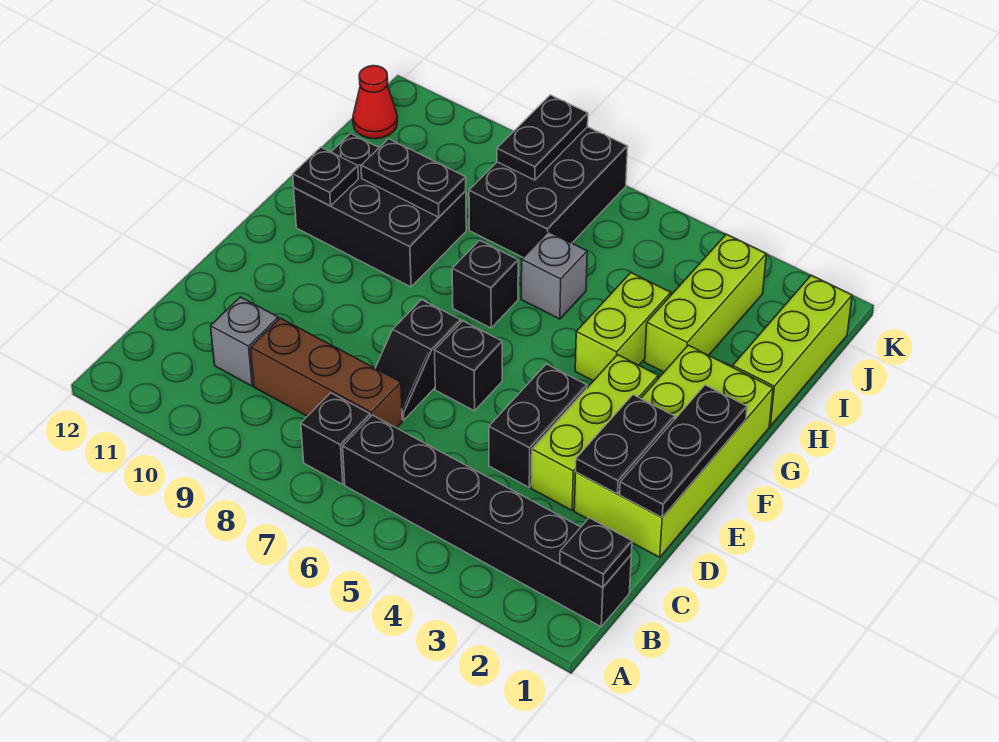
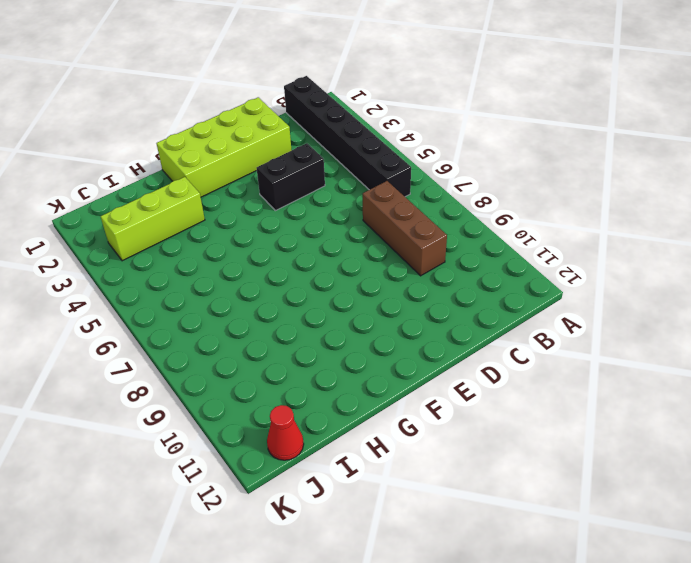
none -> black brick B7 level 1
none -> grey brick C10 level 1
none -> lime brick D3:F3 level 1

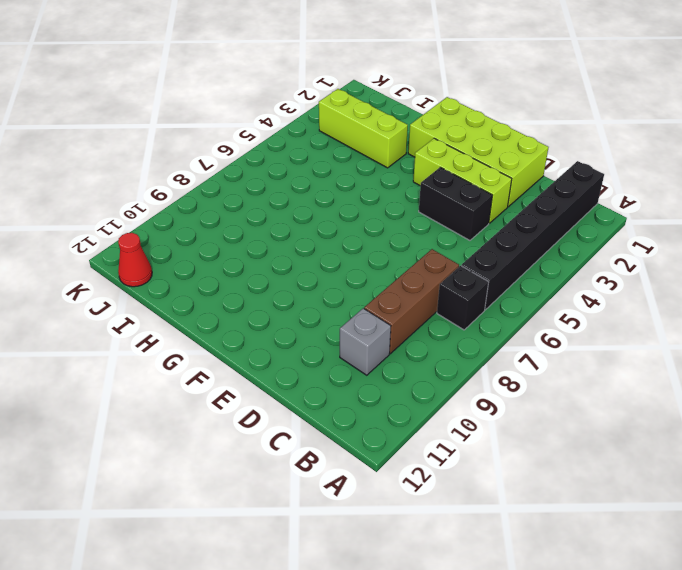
none -> black slope D7:E7 level 1 top E
none -> black brick E6 level 1
none -> lime brick G4:H4 level 1

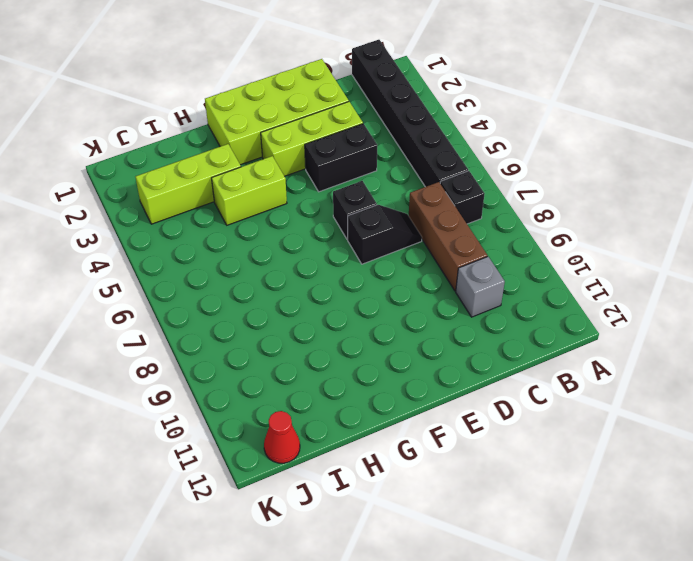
none -> black brick G7 level 1
none -> black brick G9:H11 level 1
none -> lime brick H1:J1 level 1

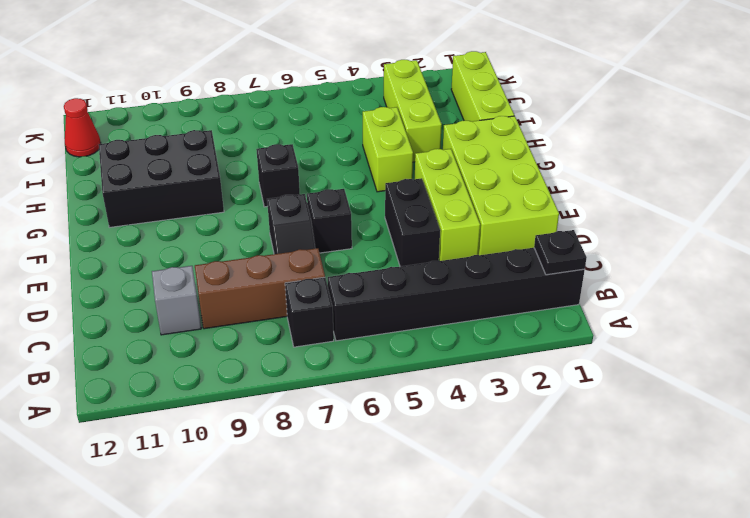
none -> grey brick H6 level 1
none -> black brick I7:K8 level 1
none -> black plate D1:F1 level 2

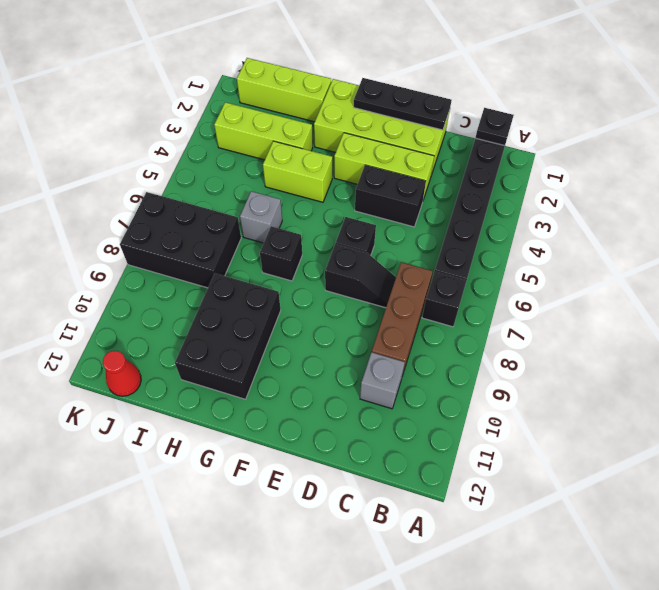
none -> black plate D2:E2 level 2
none -> black plate G11 level 2
none -> black plate H9:H10 level 2

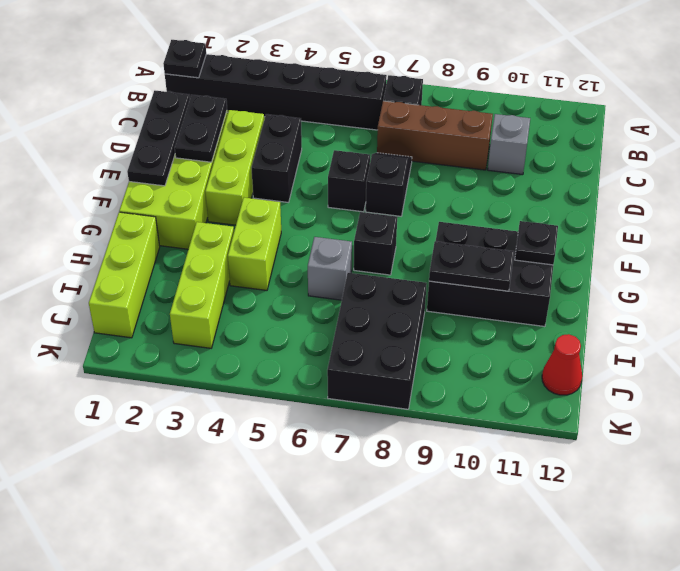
none -> black plate J8:K8 level 2

